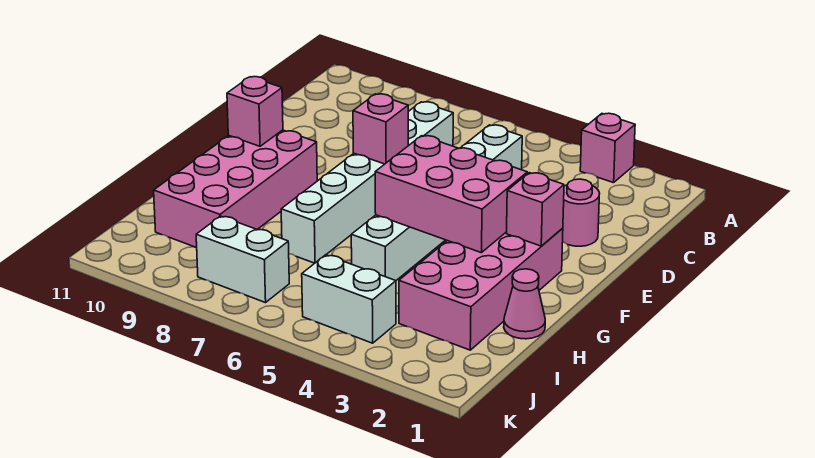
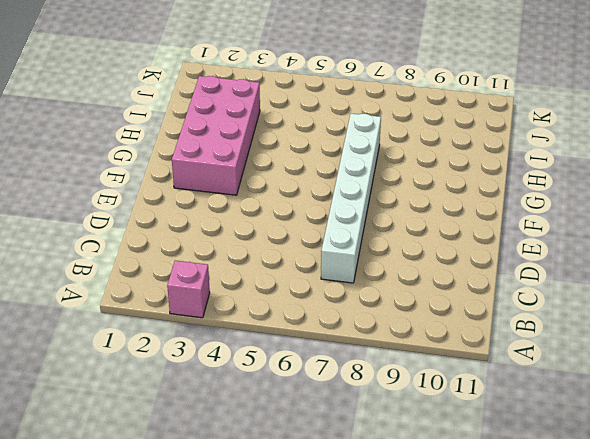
none -> white brick C5:H5 level 1
none -> pink round brick D2 level 1
none -> pink brick F9:I10 level 1

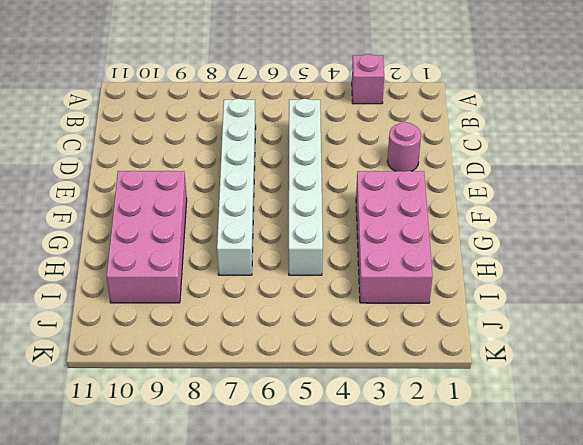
none -> pink cone H1 level 1
none -> white brick J4:J5 level 1
none -> white brick J7:J8 level 1

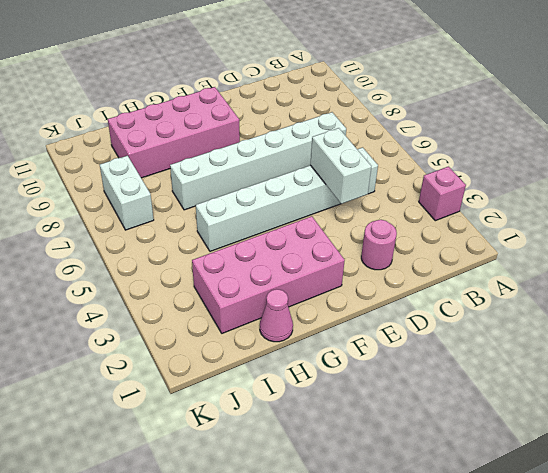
white brick D4:D5 level 2 -> white brick J4:J5 level 1
none -> pink brick E7 level 2
none -> pink brick F2 level 2
none -> pink brick F3:G5 level 2

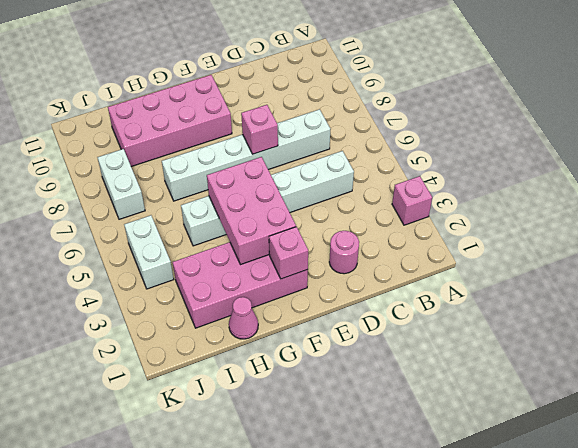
none -> pink brick F10 level 2

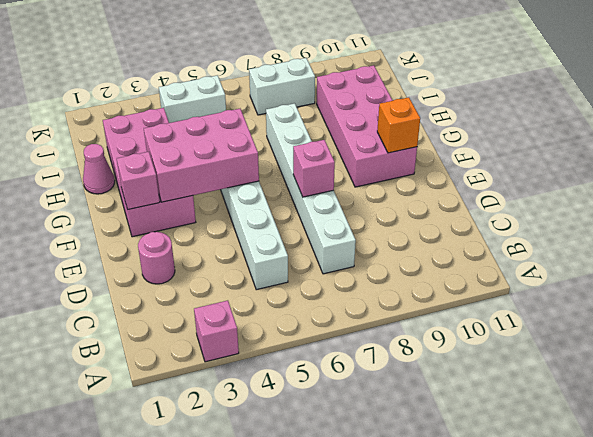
orange brick F10 level 2 -> pink brick F10 level 2

